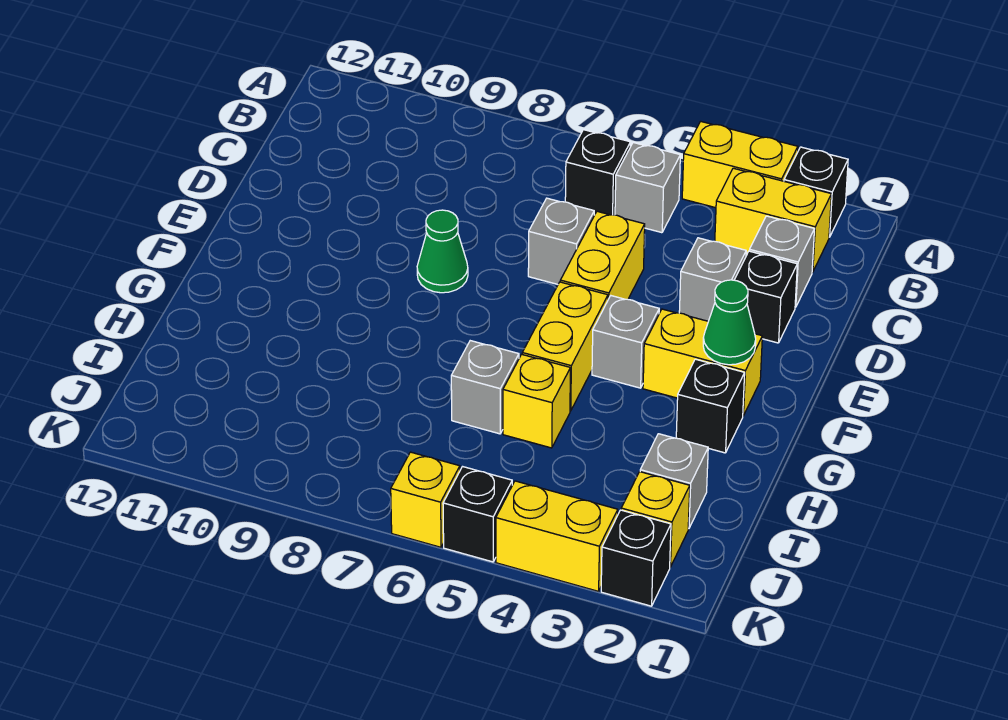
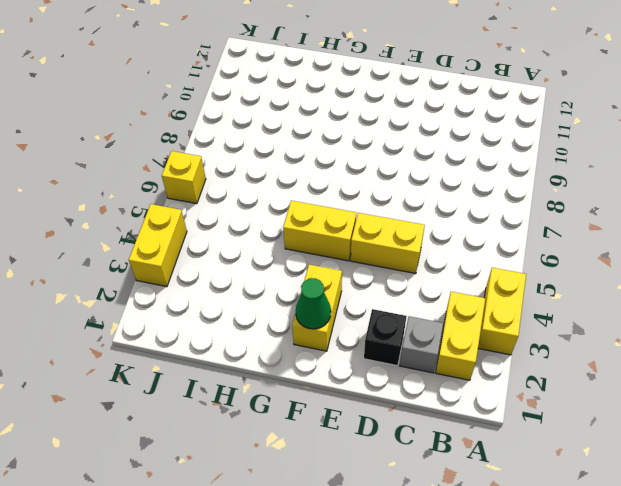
none -> black brick A2 level 1
none -> grey brick B5 level 1
none -> black brick B6 level 1

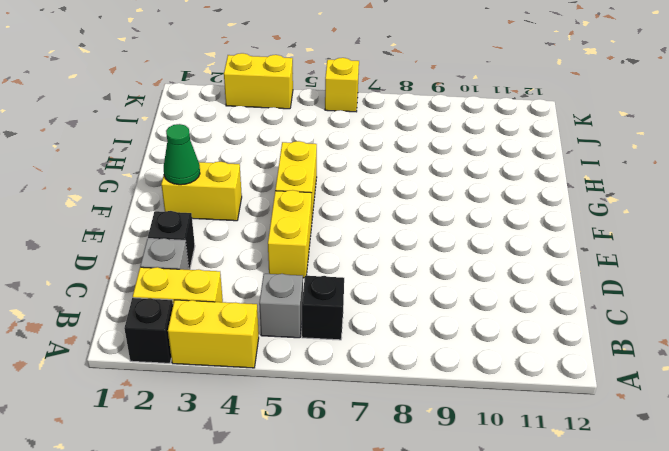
none -> grey brick D3 level 1
none -> grey brick D6 level 1
none -> green cone E8 level 1

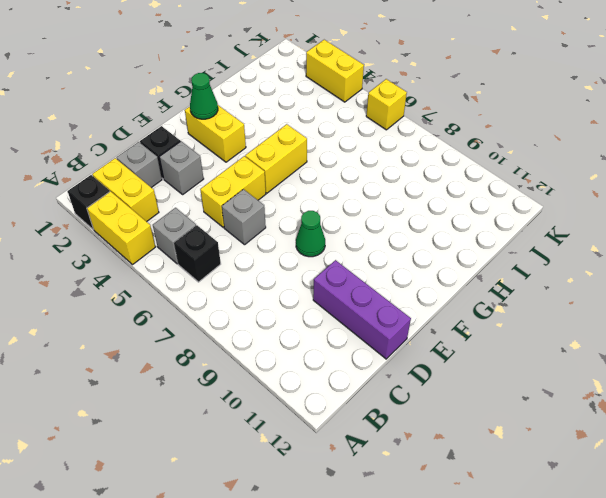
purple brick D10:D12 level 1 -> none
none -> grey brick F4 level 1
none -> black brick G2 level 1
none -> yellow brick H5 level 1

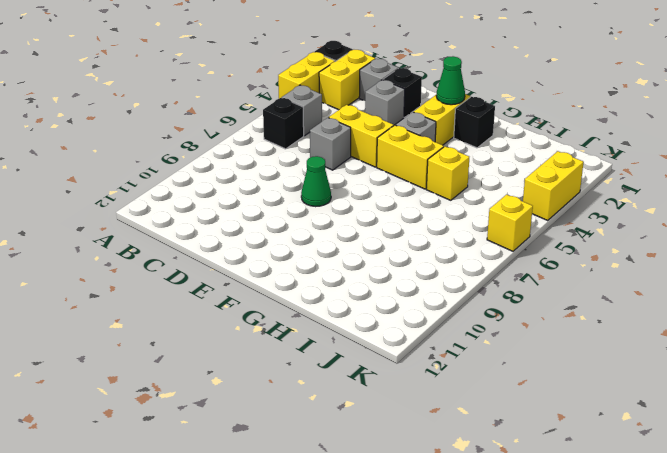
none -> grey brick H6 level 1
none -> grey brick I2 level 1
none -> yellow brick J2 level 1

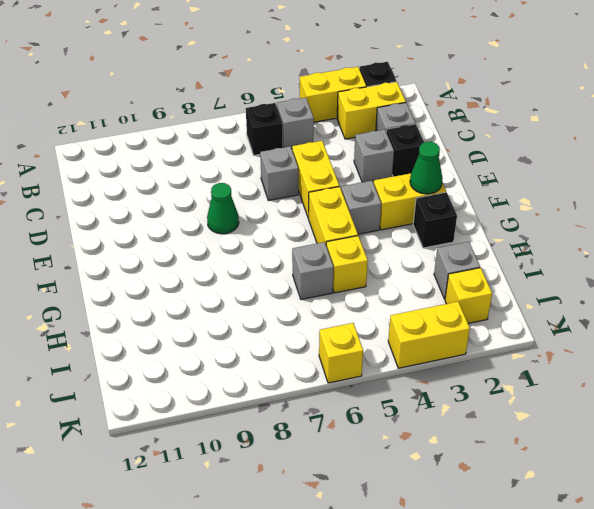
none -> black brick K2 level 1
none -> black brick K5 level 1

